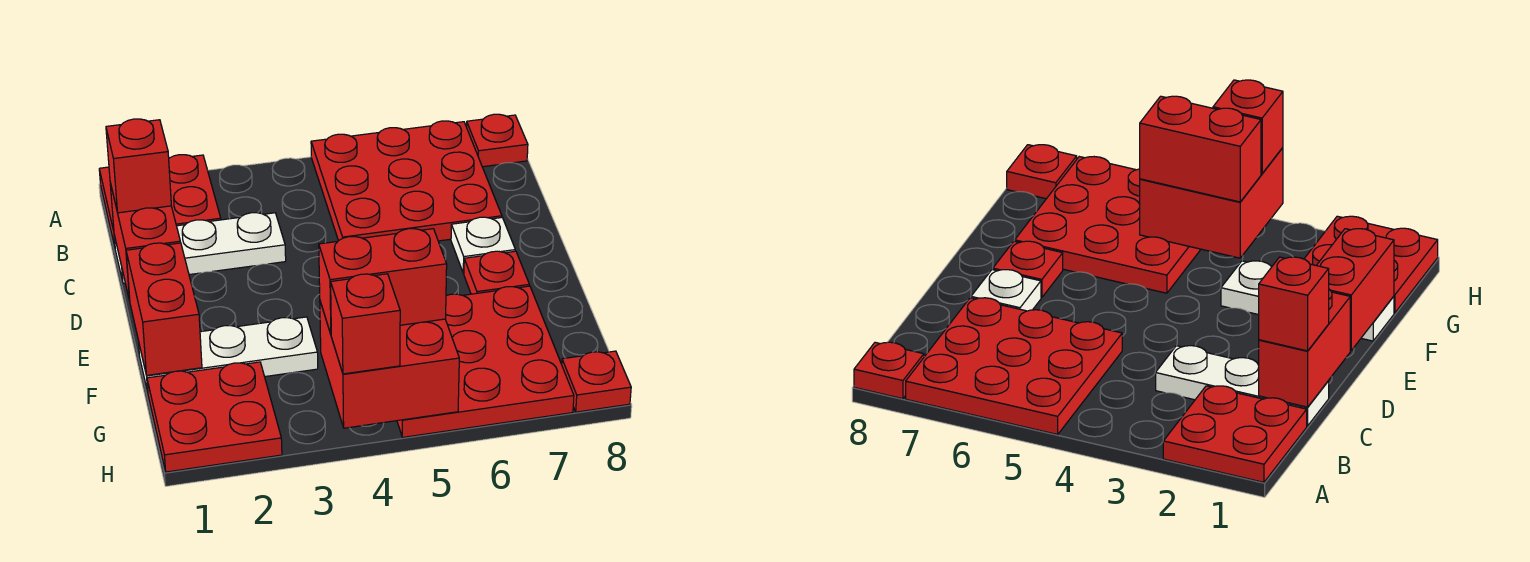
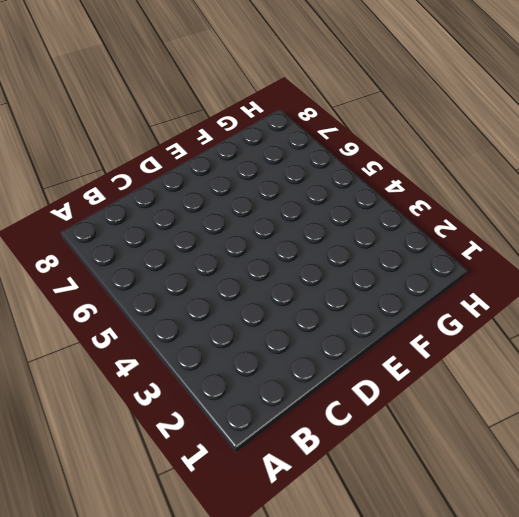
none -> red plate A1:B2 level 1
none -> red plate A5:C7 level 1
none -> red plate A8 level 1

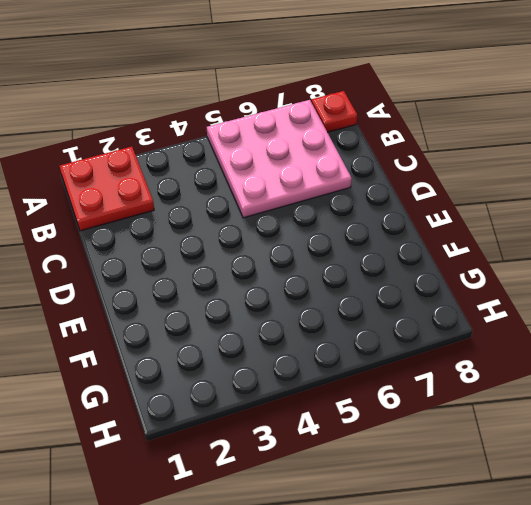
pink plate A5:C7 level 1 -> red plate A5:C7 level 1
none -> white plate C1:C3 level 1
none -> white plate D7 level 1
none -> red plate E7 level 1

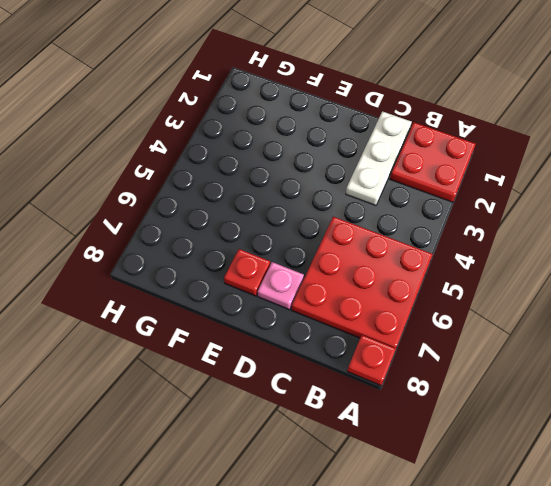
pink plate D7 level 1 -> white plate D7 level 1
none -> white plate F1:F3 level 1
none -> red plate F5:H7 level 1
none -> red plate G1:H2 level 1

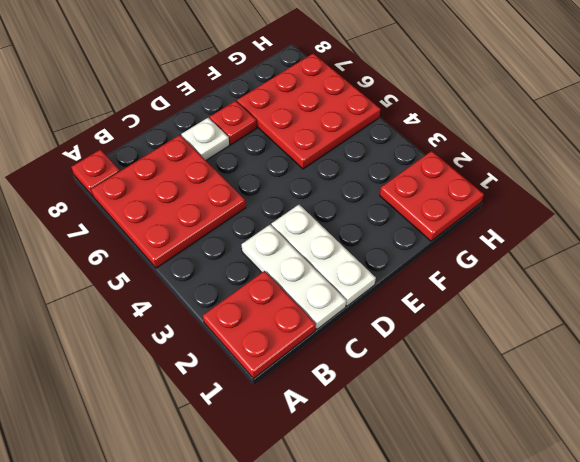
white plate D1:D3 level 1 -> white plate F1:F3 level 1
none -> red plate H8 level 1
none -> red brick C1:D1 level 2
none -> red brick E1:F1 level 2

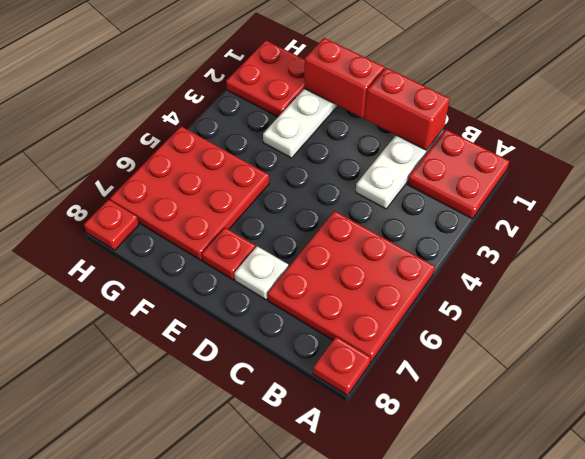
none -> red brick G4:H5 level 2
none -> red brick C1 level 3
none -> red brick G4:G5 level 3

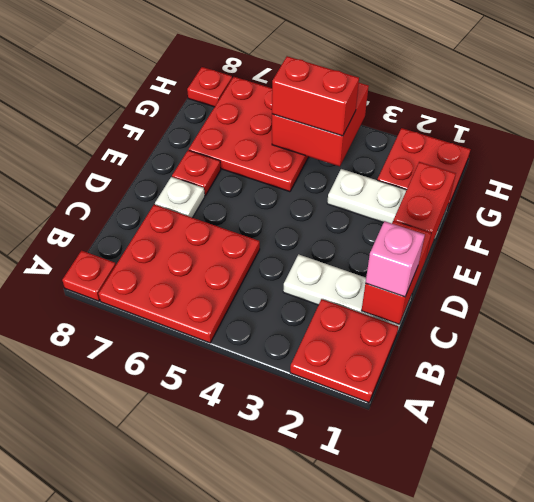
pink brick C1 level 3 -> red brick C1 level 3
none -> red brick H4 level 3

